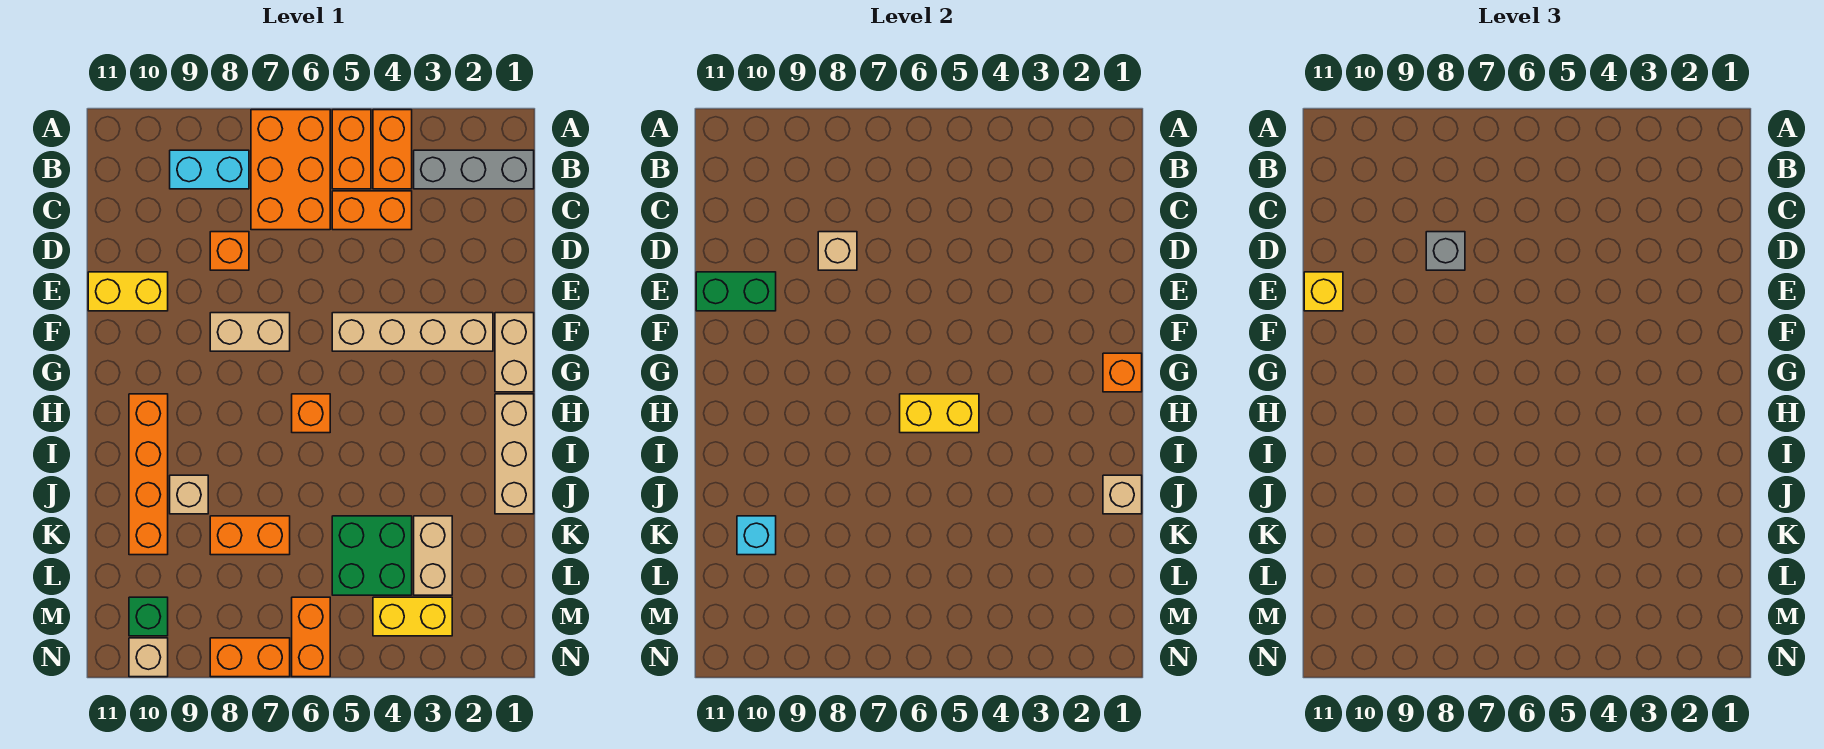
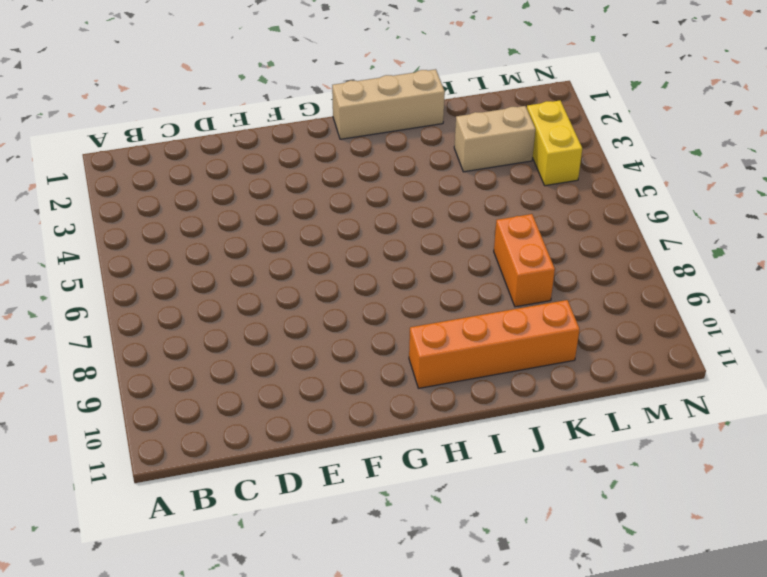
none -> orange brick A4:B4 level 1
none -> orange brick A5:B5 level 1
none -> orange brick A6:C7 level 1
none -> grey brick B1:B3 level 1

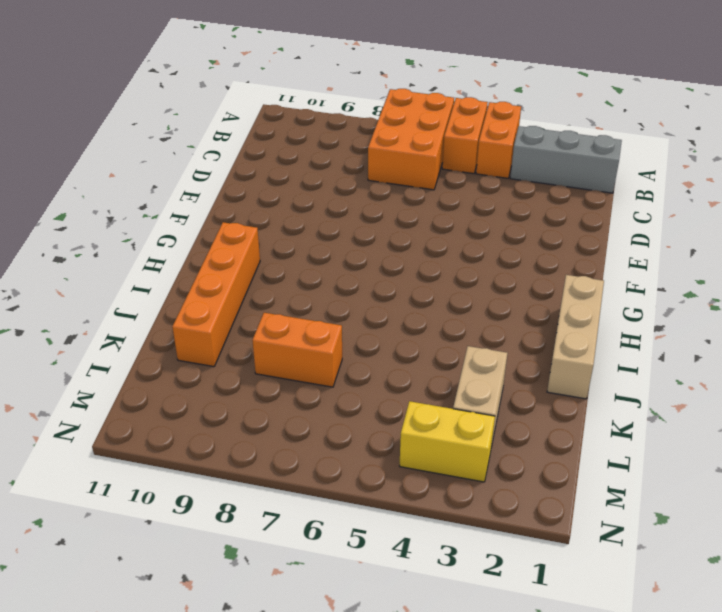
none -> cyan brick B8:B9 level 1
none -> orange brick C4:C5 level 1
none -> orange brick D8 level 1
none -> yellow brick E10:E11 level 1

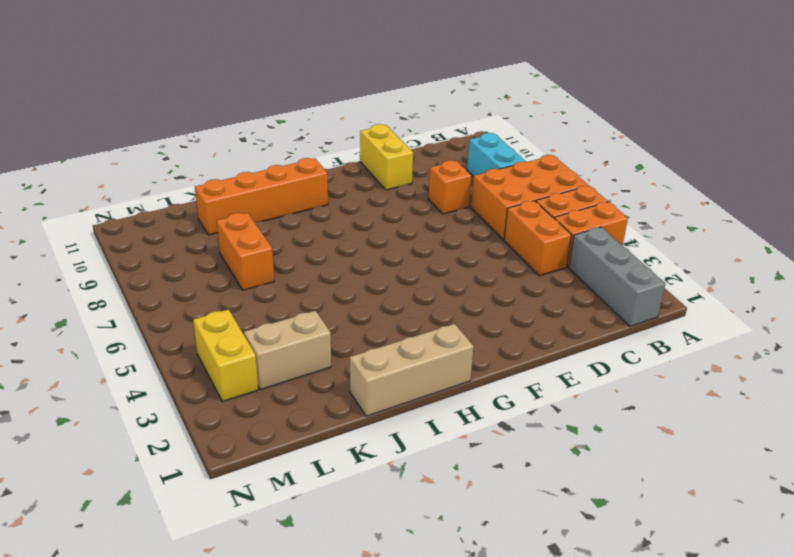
none -> tan brick F1:G1 level 1
none -> tan brick F2:F5 level 1
none -> tan brick F7:F8 level 1
none -> orange brick H6 level 1

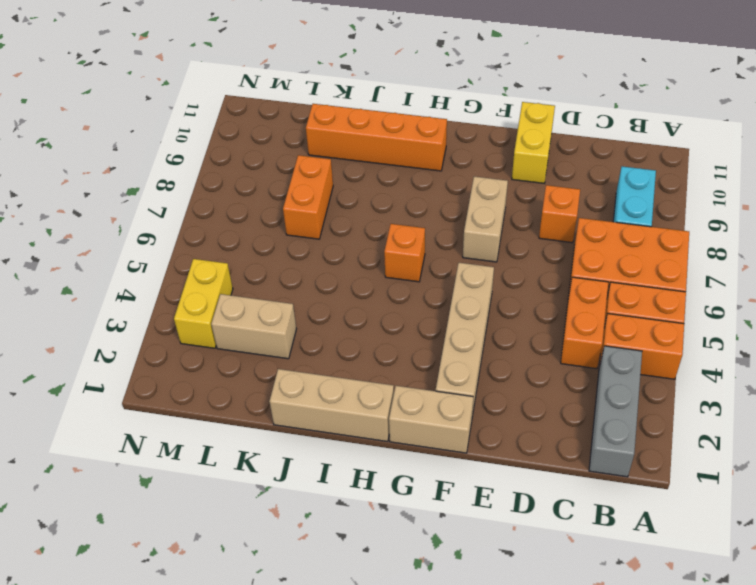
none -> tan brick J9 level 1
none -> green brick K4:L5 level 1
none -> orange brick M6:N6 level 1
none -> green brick M10 level 1

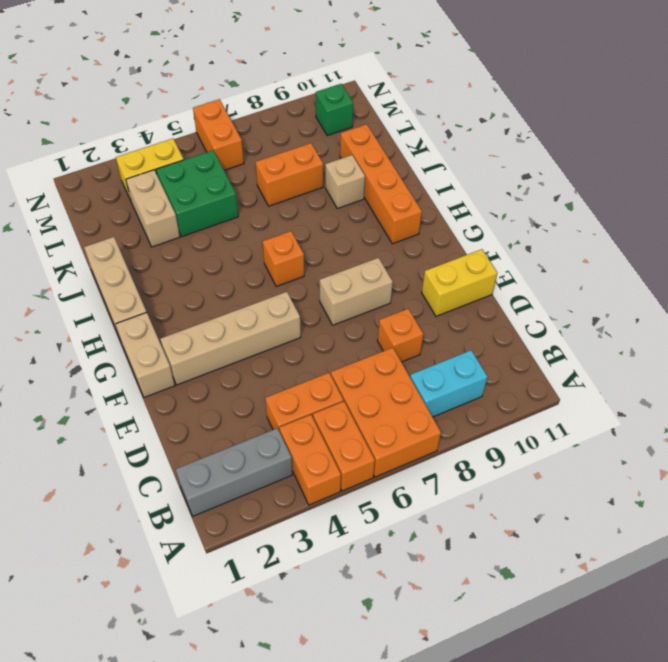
none -> orange brick N7:N8 level 1
none -> tan brick N10 level 1
none -> tan brick D8 level 2
none -> green brick E10:E11 level 2

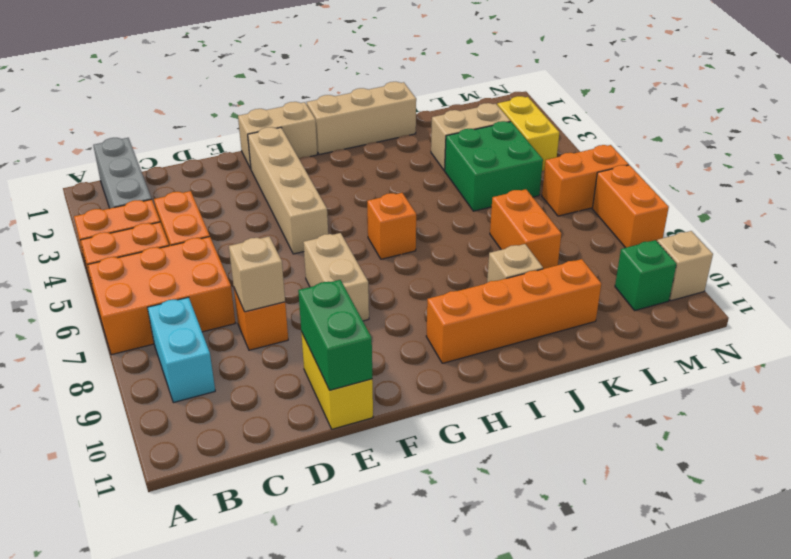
none -> orange brick G1 level 2
none -> yellow brick H5:H6 level 2
none -> tan brick J1 level 2
none -> cyan brick K10 level 2

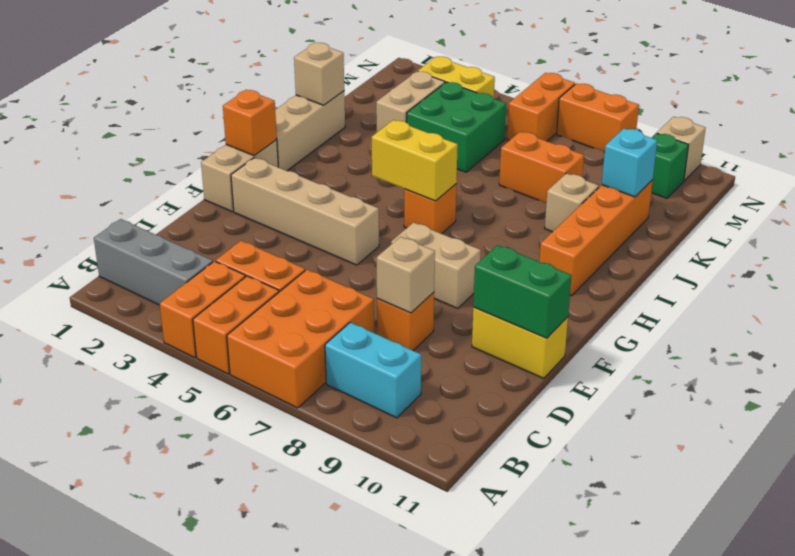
none -> grey brick D8 level 3
none -> yellow brick E11 level 3

